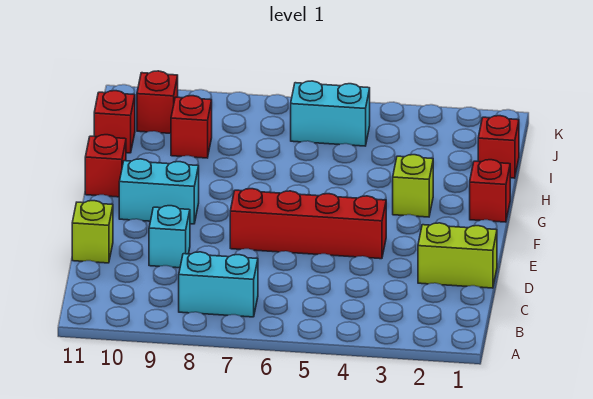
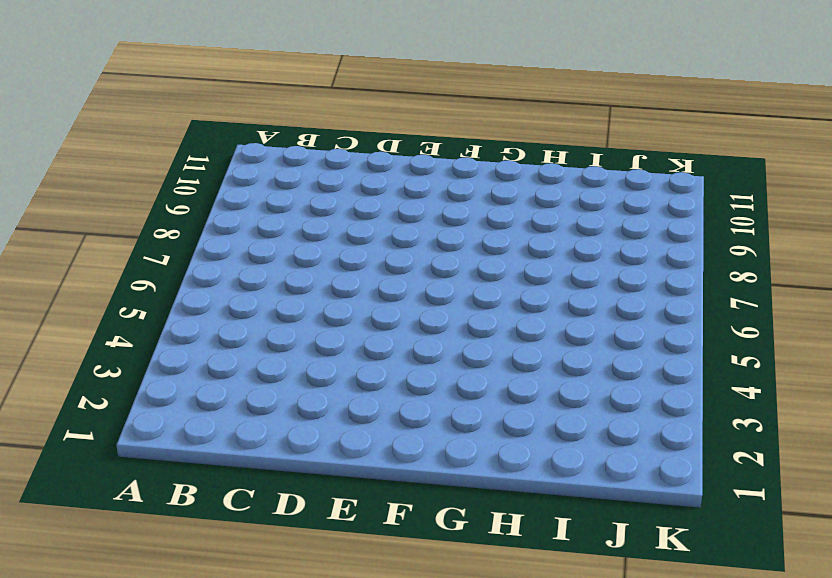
none -> cyan brick B7:B8 level 1
none -> lime brick D1:D2 level 1
none -> cyan brick D9 level 1

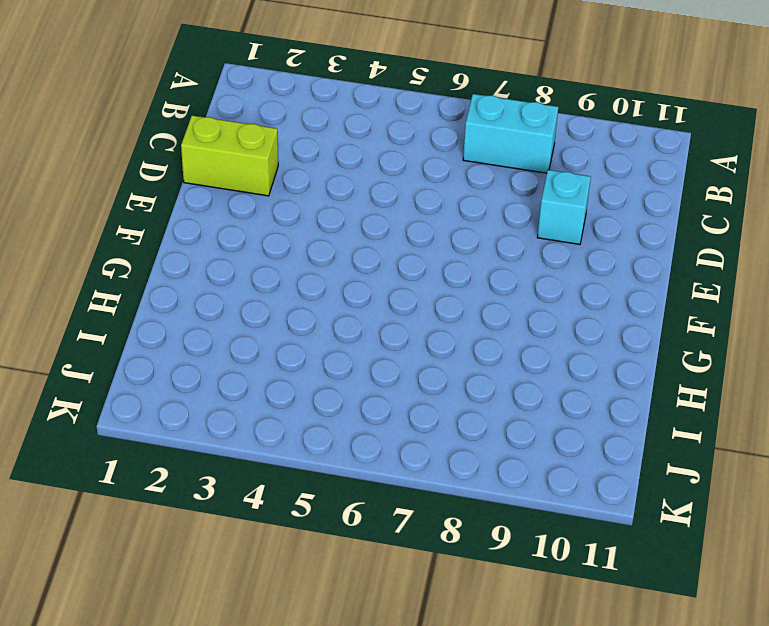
none -> lime brick D11 level 1
none -> red brick E4:E7 level 1
none -> cyan brick F9:F10 level 1

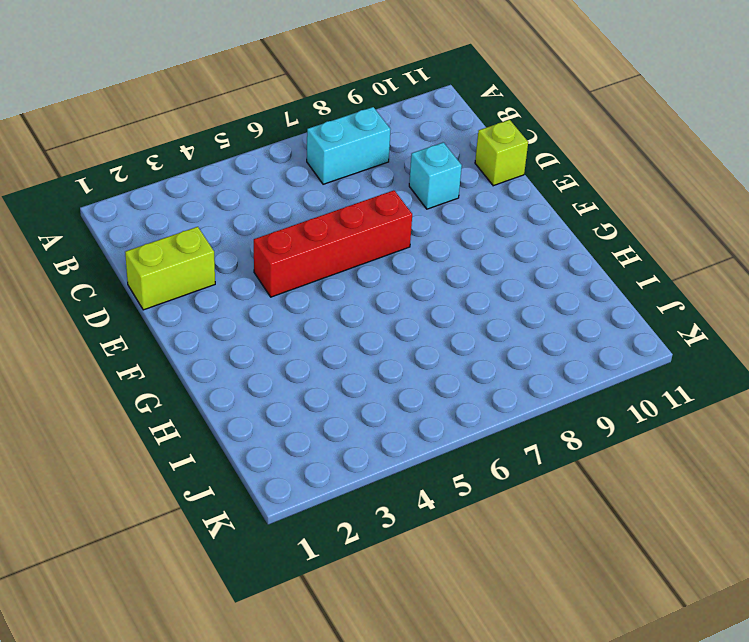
none -> cyan brick F9:F10 level 1
none -> red brick G1 level 1
none -> lime brick G3 level 1

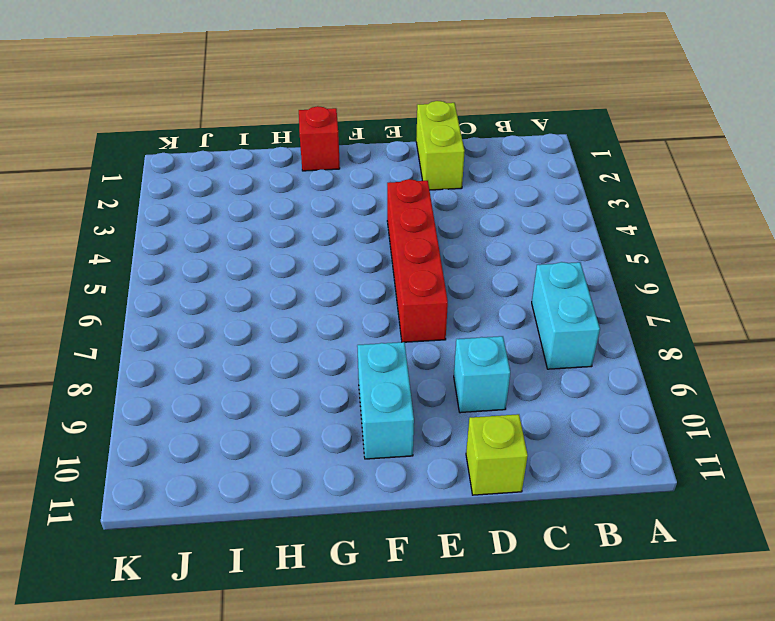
none -> lime brick G3 level 1
none -> red brick G11 level 1
none -> red brick I1 level 1

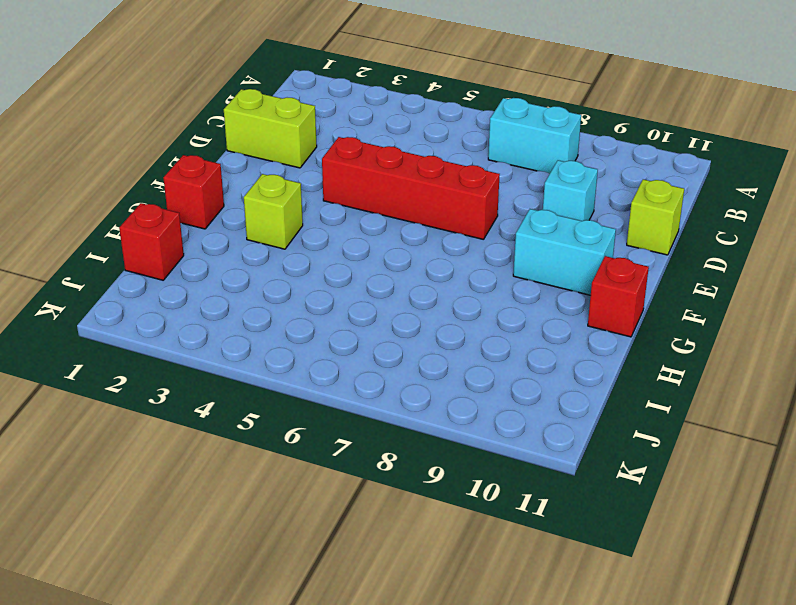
none -> red brick I9 level 1
none -> red brick I11 level 1
none -> cyan brick J5:J6 level 1

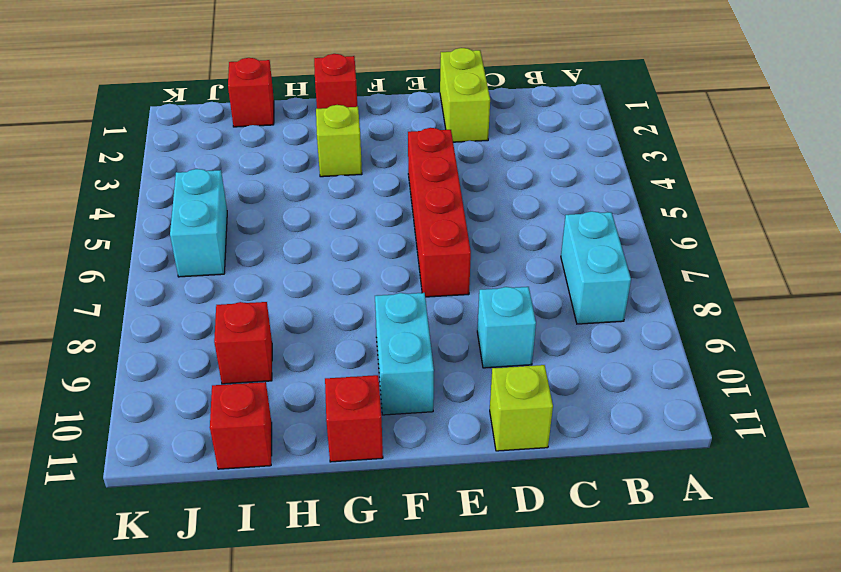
none -> red brick J10 level 1

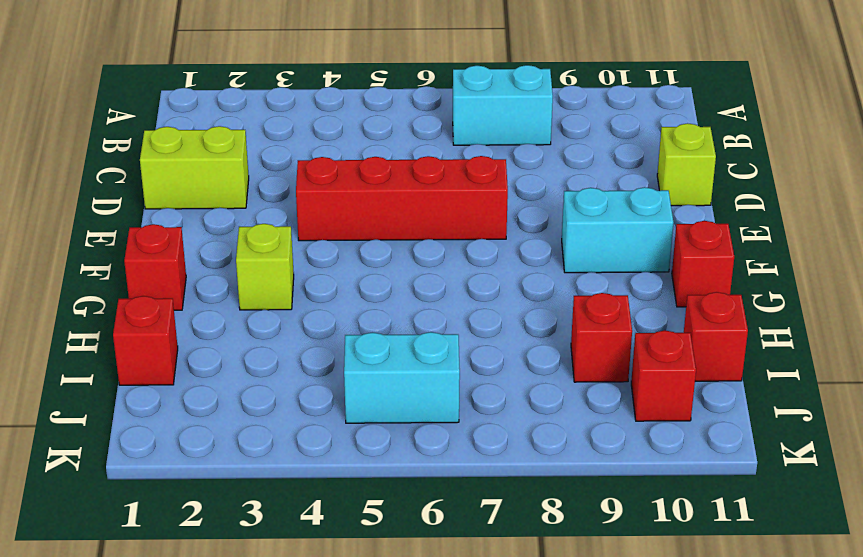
none -> cyan brick D9 level 1

